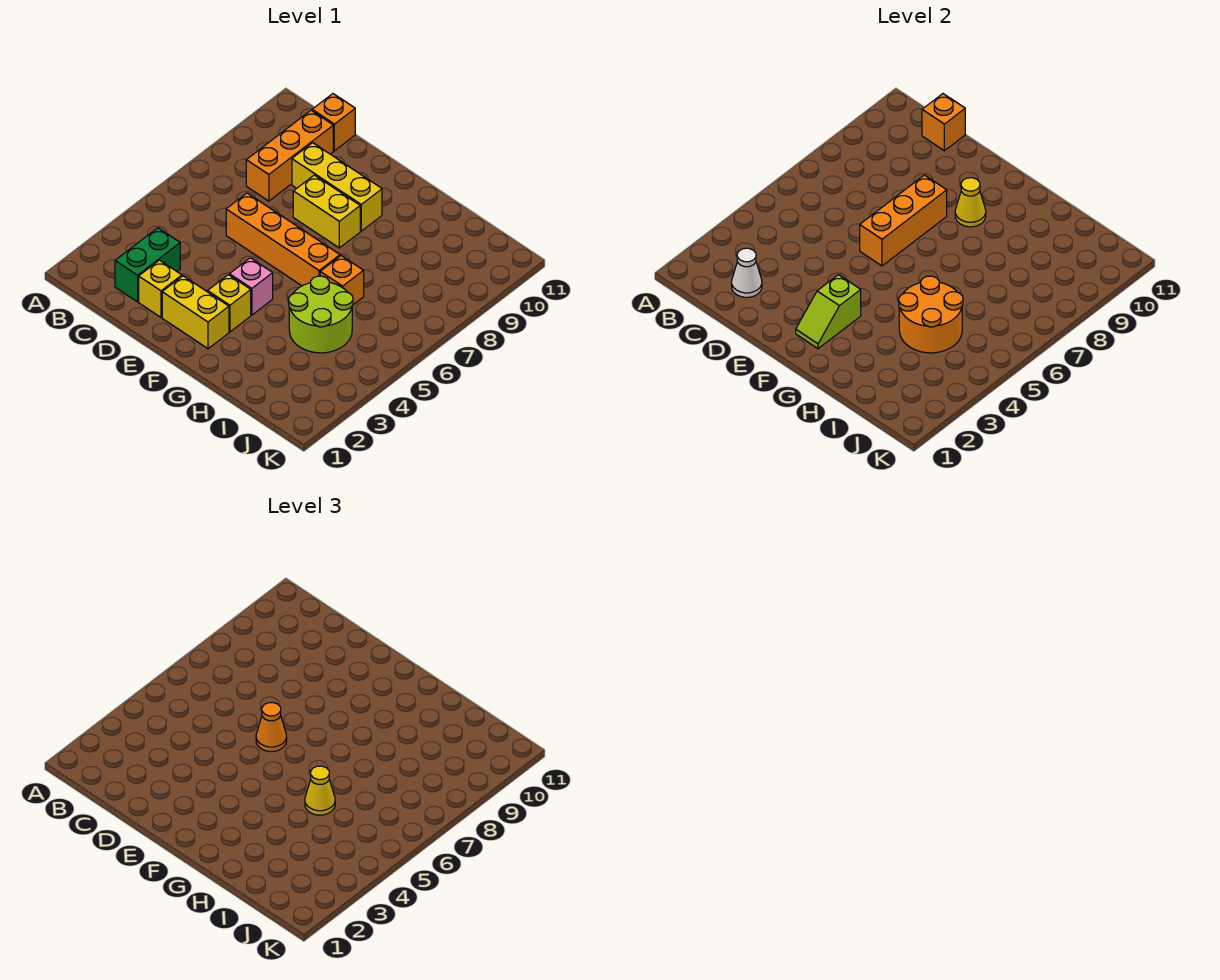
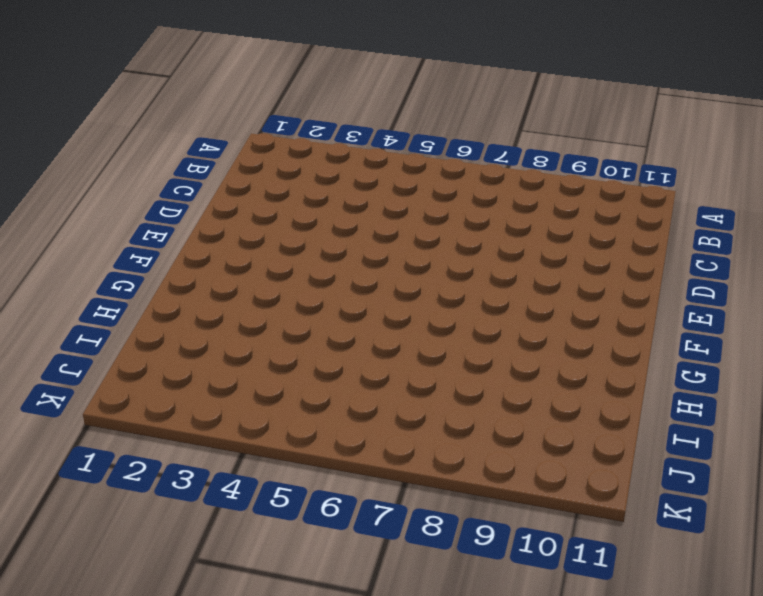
none -> green brick C2:C3 level 1
none -> orange brick C8:C10 level 1
none -> orange brick C11 level 1

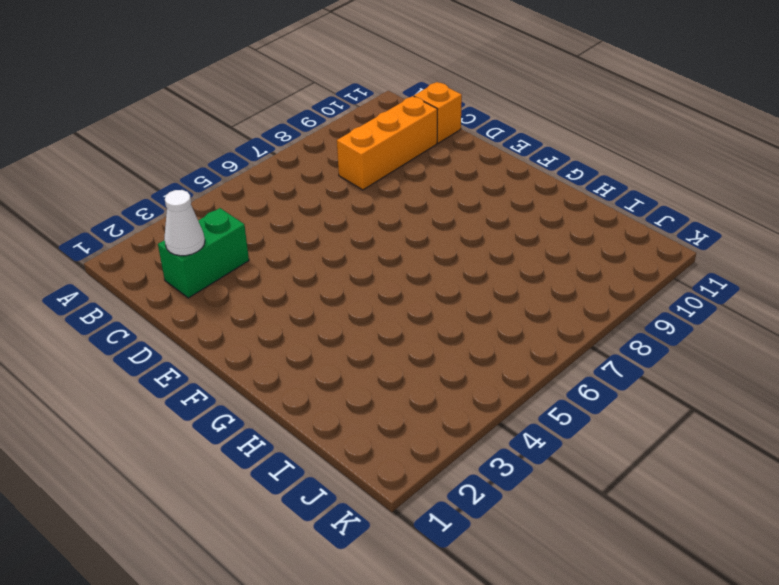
none -> yellow brick D2 level 1
none -> orange brick D6:G6 level 1
none -> yellow brick D9:F9 level 1

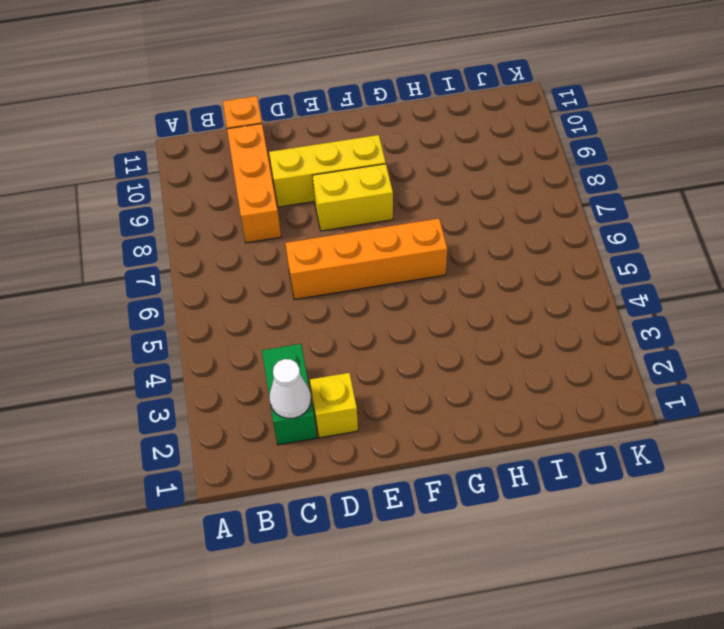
none -> yellow brick E2:F2 level 1
none -> yellow brick F3 level 1
none -> pink brick F4 level 1

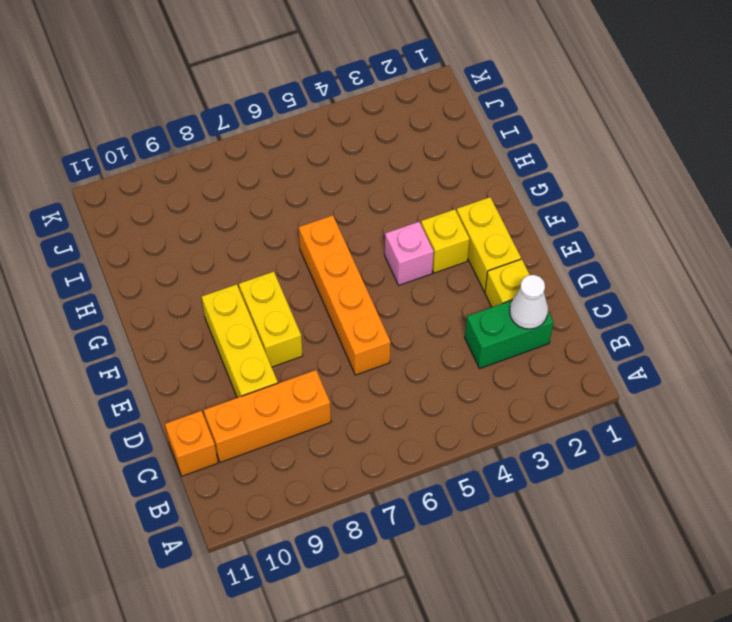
none -> lime round brick H4:I5 level 1
none -> orange brick H6 level 1
none -> orange brick C11 level 2

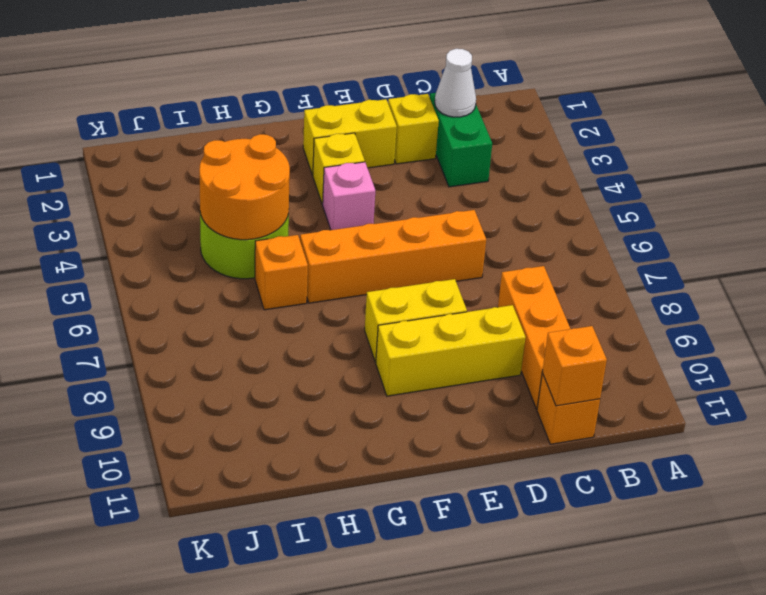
none -> orange brick E6:E8 level 2
none -> lime slope F2:F3 level 2 top 3
none -> yellow cone F9 level 2

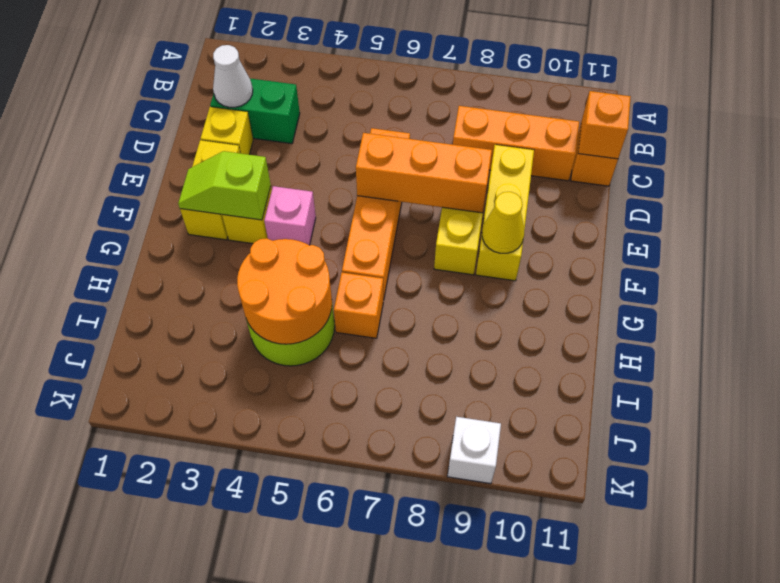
white brick K9 level 1 -> none
none -> orange cone E6 level 3
none -> yellow cone H5 level 3

